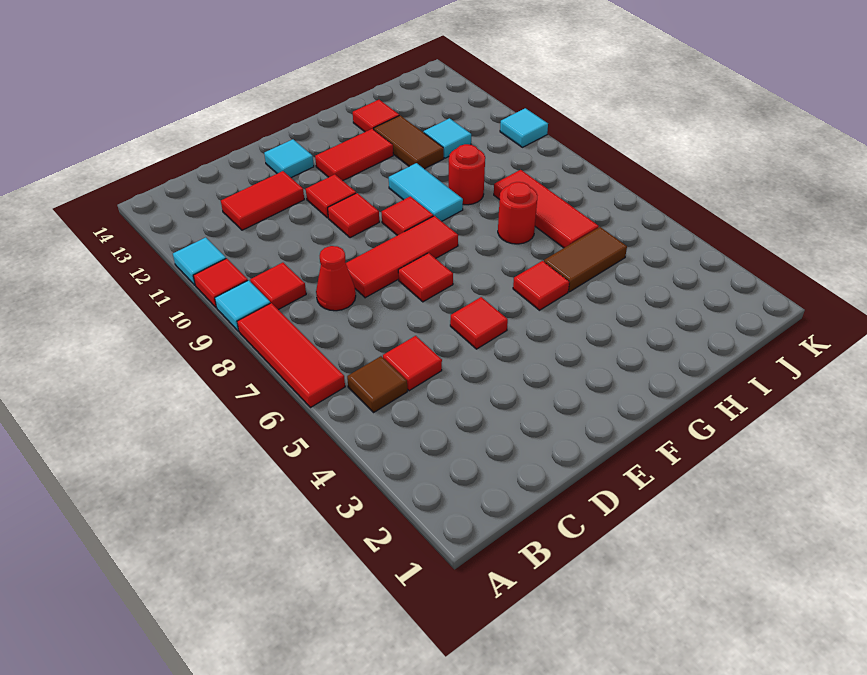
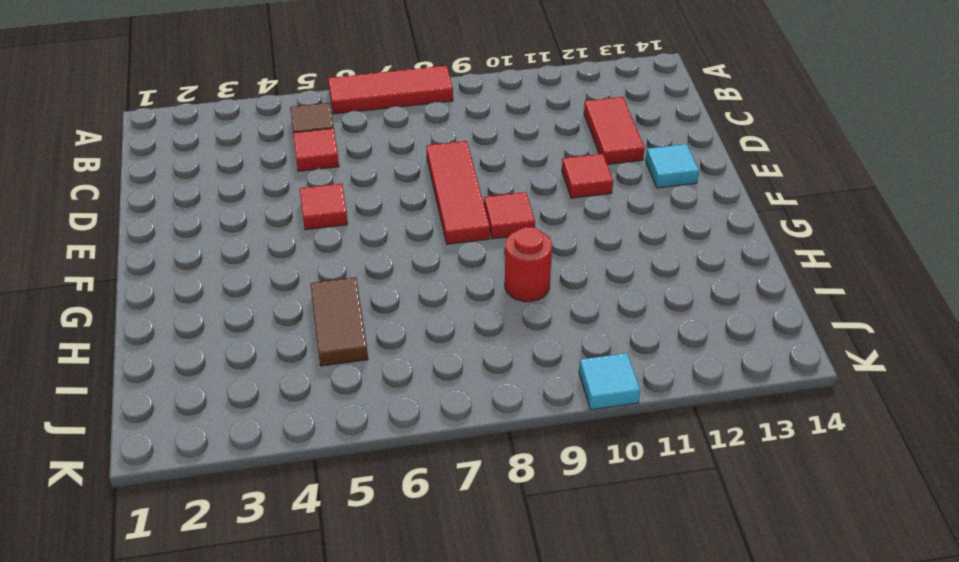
none -> cyan tile A9 level 1
none -> red tile A10 level 1
none -> cyan tile A11 level 1

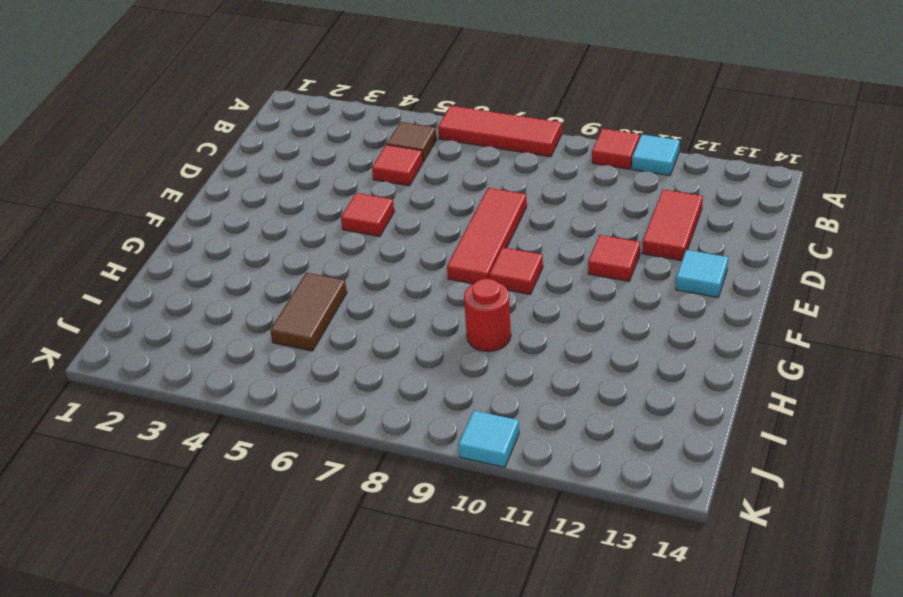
none -> cyan tile A9 level 1
none -> red tile B9 level 1
none -> red cone C8 level 1

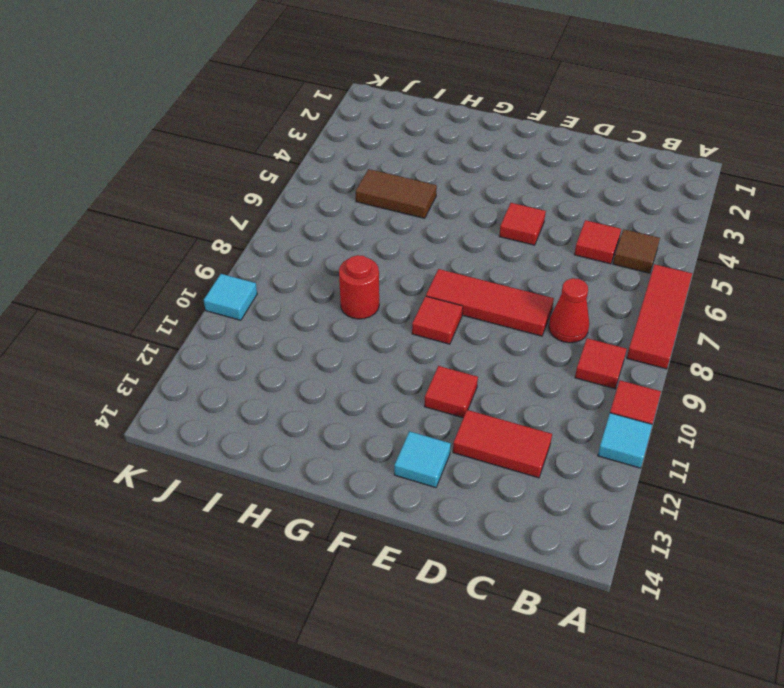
none -> cyan tile A9 level 1
none -> red tile E7 level 1
none -> red tile E10 level 1

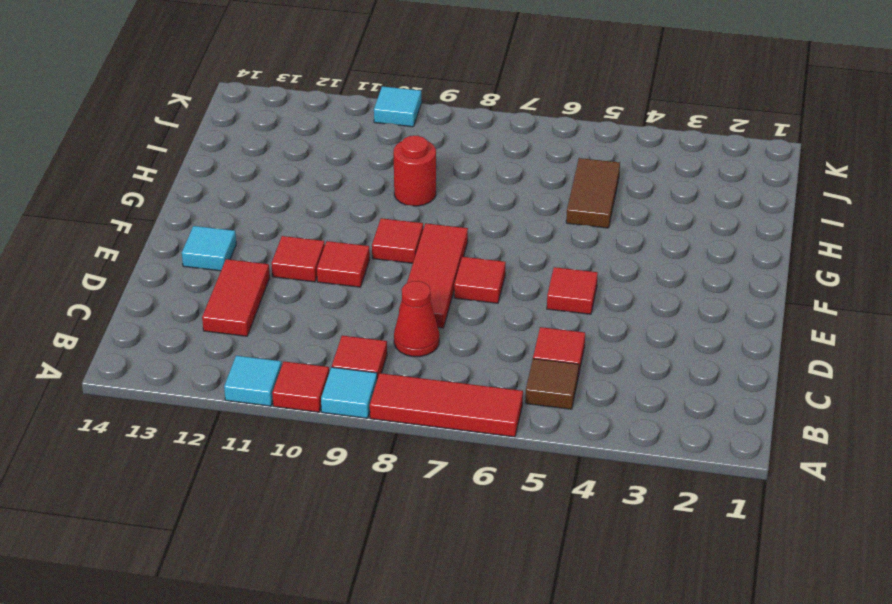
none -> red tile F12:G12 level 1
none -> red tile G5 level 1
none -> cyan tile G9:G10 level 1

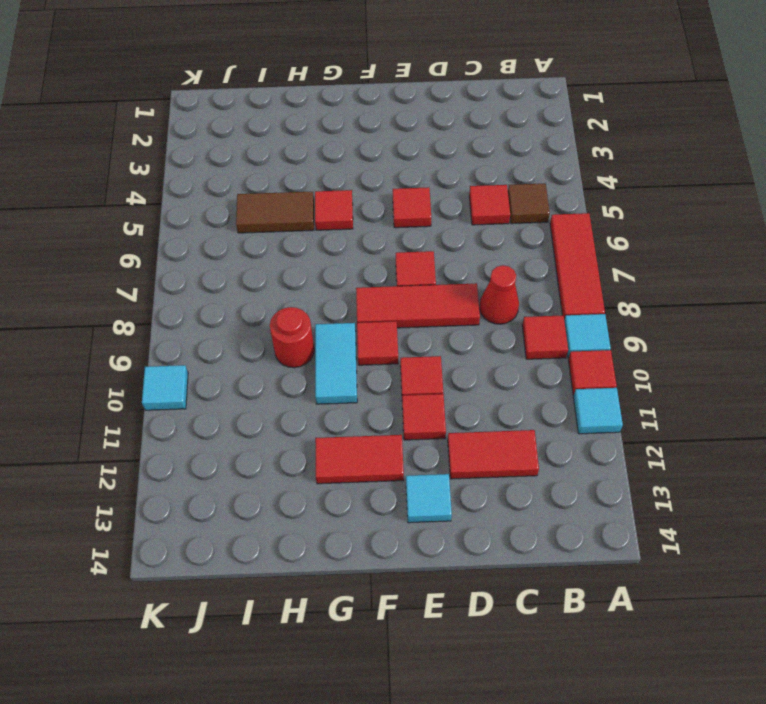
none -> red round brick H7 level 1
none -> brown tile H11:H12 level 1
none -> red tile H13 level 1

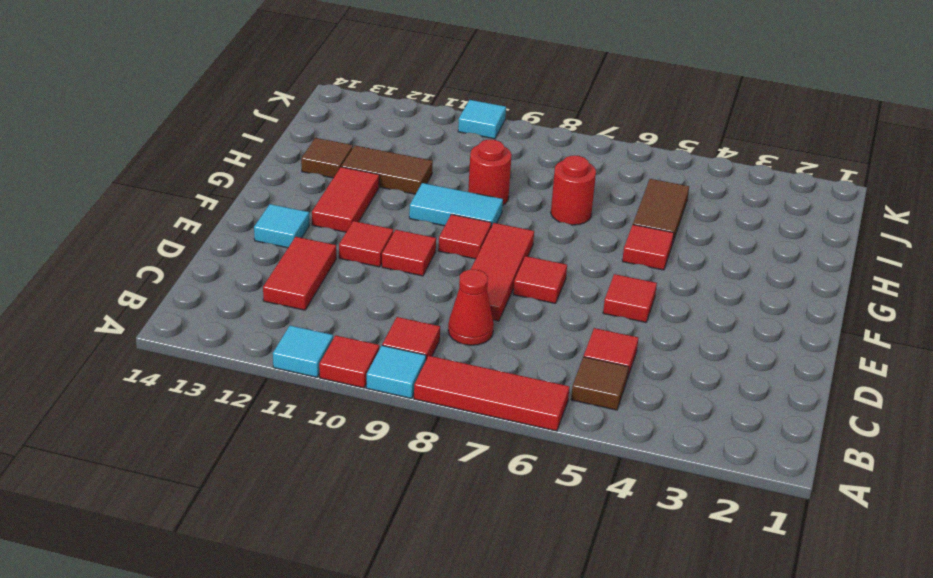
brown tile H13 level 1 -> red tile H13 level 1
none -> red tile I6:I8 level 1
none -> cyan tile I11 level 1

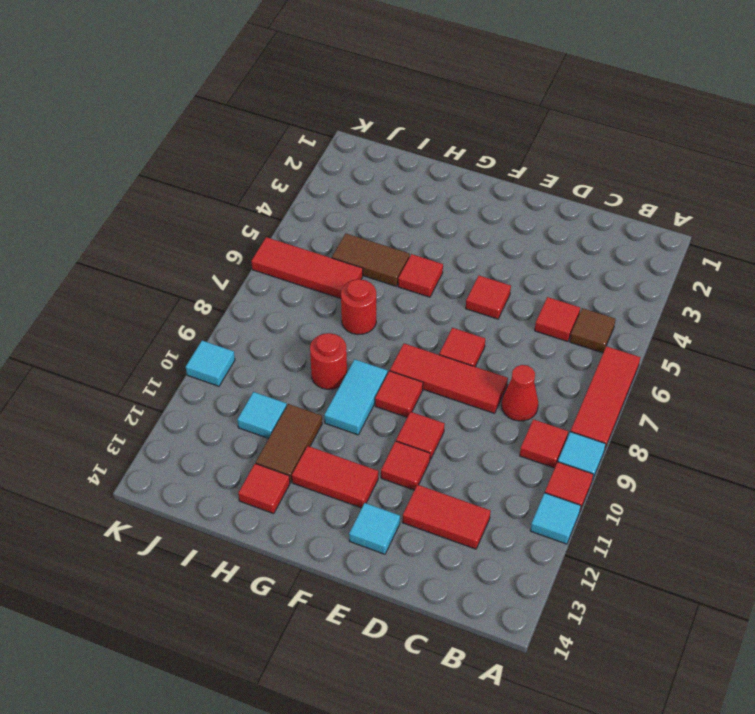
red tile I6:K6 level 1 -> red tile I6:I8 level 1

